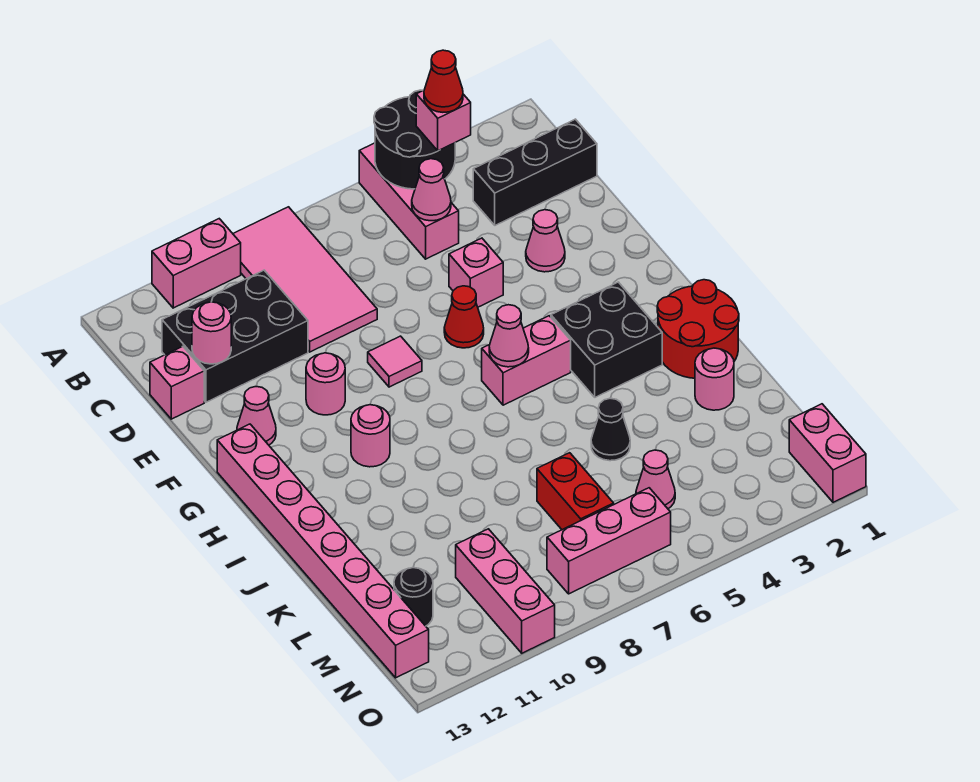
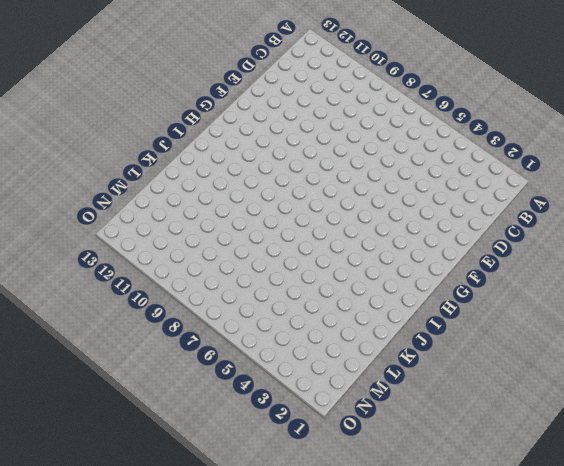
none -> pink brick A5:C5 level 1
none -> pink tile A8:D9 level 1
none -> pink brick A10:A11 level 1
none -> black brick C1:C3 level 1

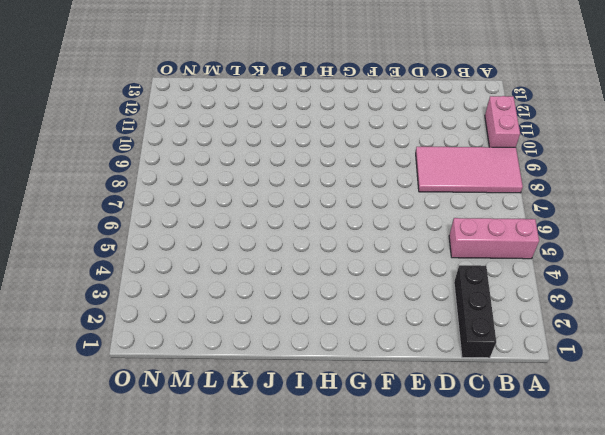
none -> black brick C10:D12 level 1
none -> pink brick D13 level 1
none -> pink cone E3 level 1
none -> pink brick E5 level 1

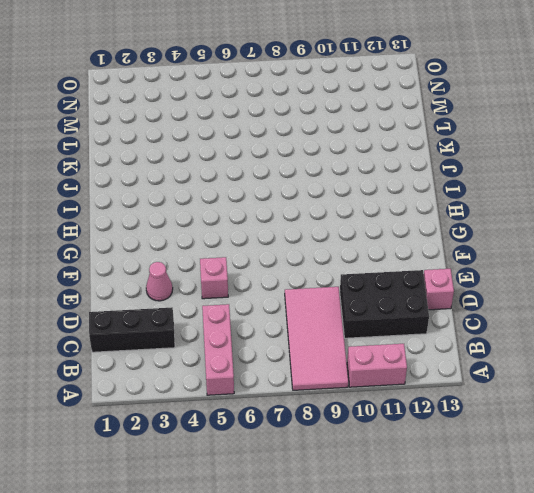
none -> red cone F6 level 1
none -> pink tile F8 level 1
none -> pink round brick F10 level 1
none -> pink cone F12 level 1

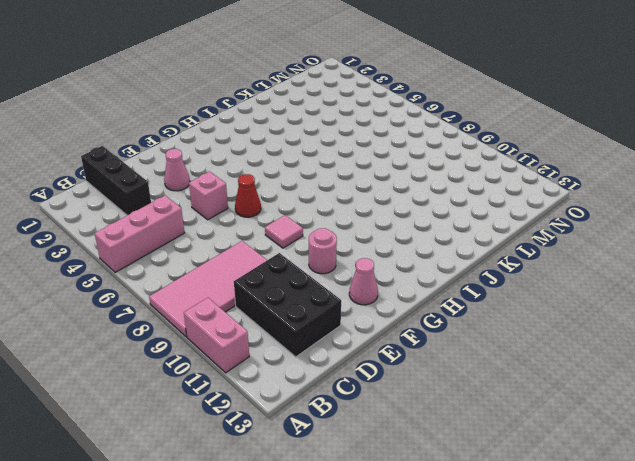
none -> pink brick D13 level 1
none -> pink brick G13:N13 level 1
none -> black brick H3:I4 level 1
none -> pink brick H5:H6 level 1

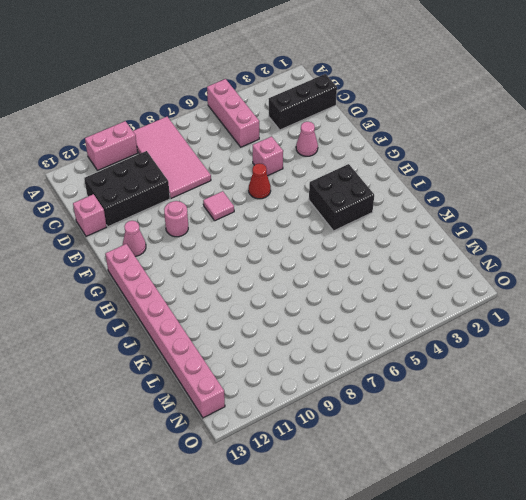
none -> pink brick H5:H6 level 1
none -> pink round brick H10 level 1
none -> red round brick I1:J2 level 1
none -> pink round brick K2 level 1

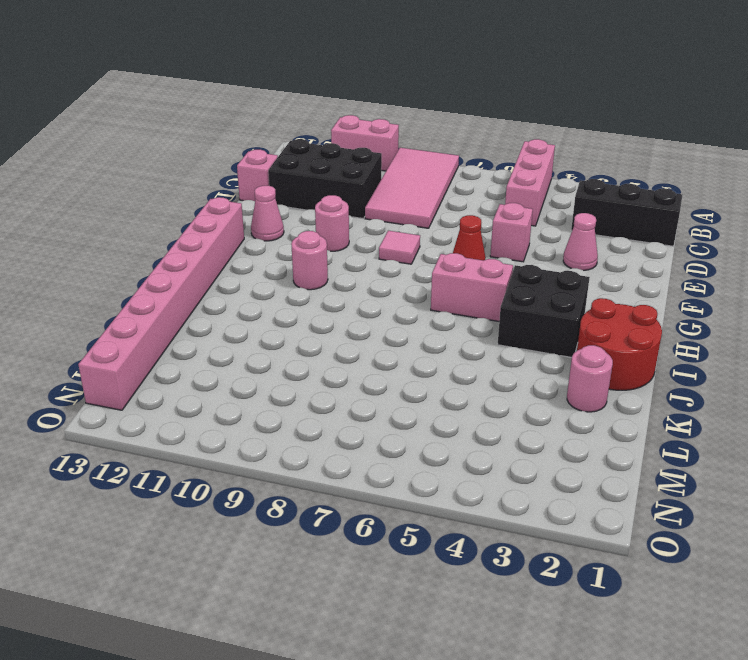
none -> black cone K5 level 1
none -> red brick L7:M7 level 1
none -> pink cone M5 level 1
none -> pink brick M10:O10 level 1

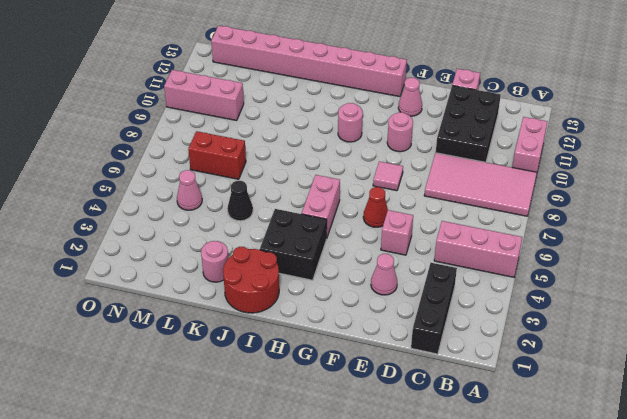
none -> black round brick M12 level 1
none -> pink brick N1:O1 level 1
none -> pink brick N6:N8 level 1
none -> black round brick A4:B5 level 2

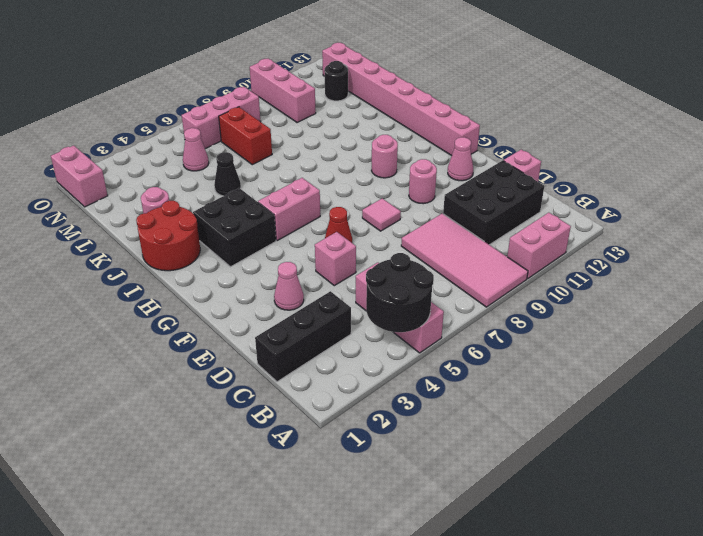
none -> pink cone C5 level 2
none -> pink round brick D12 level 2
none -> pink cone H6 level 2
none -> pink brick B4 level 3

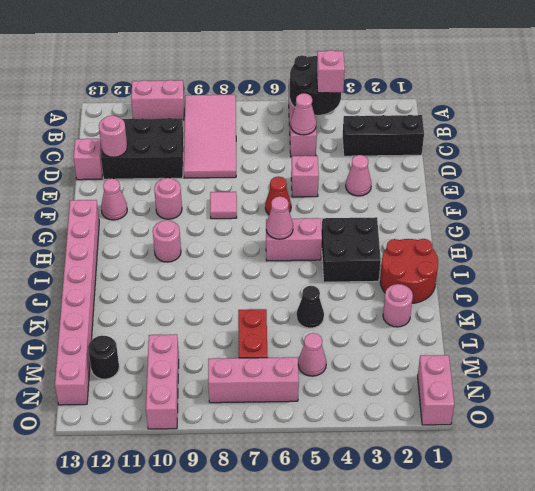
none -> red cone B4 level 4

